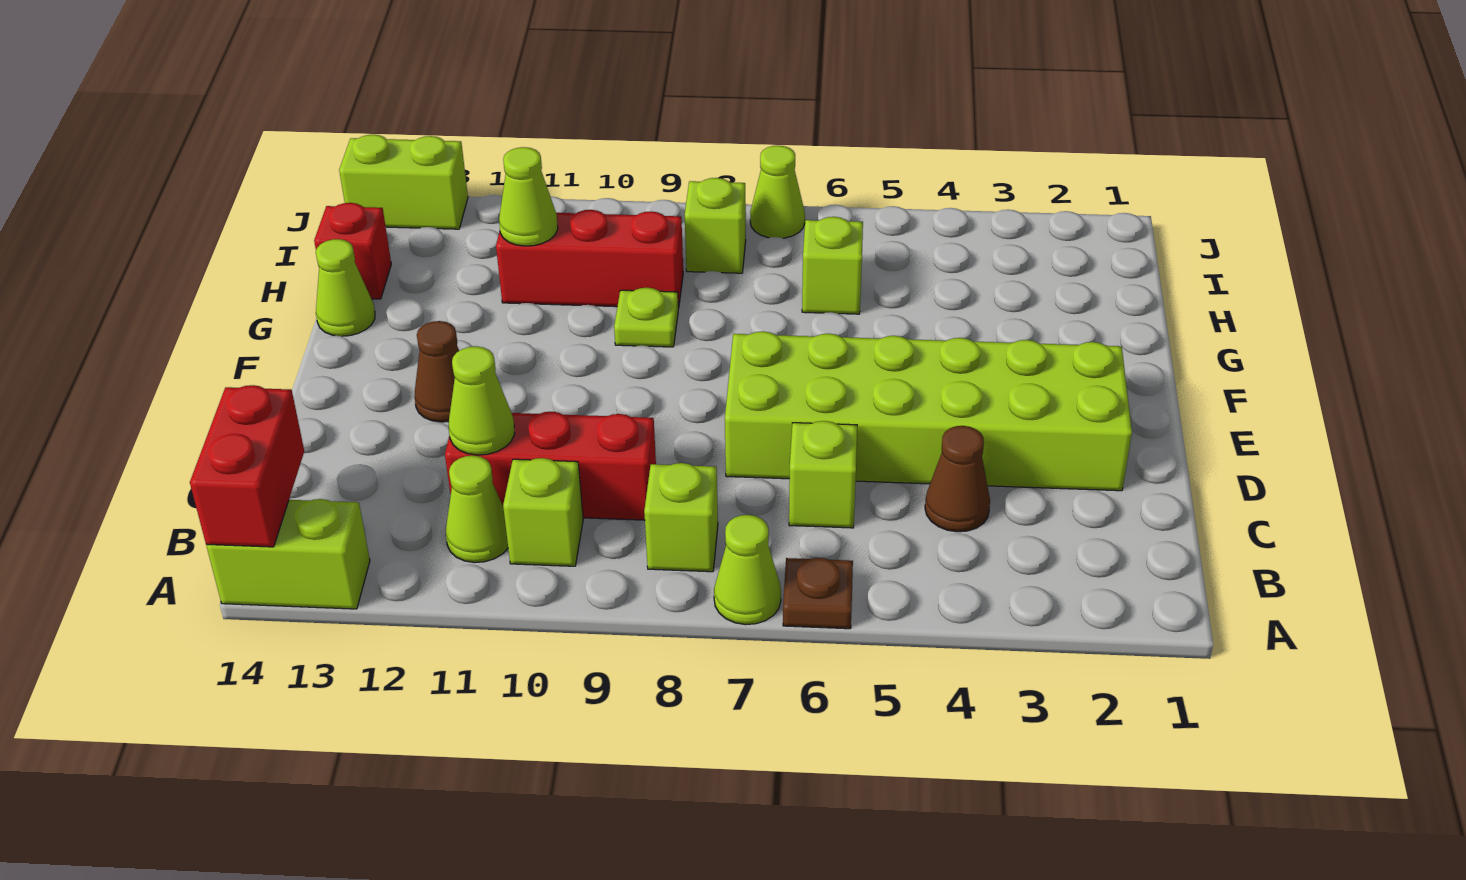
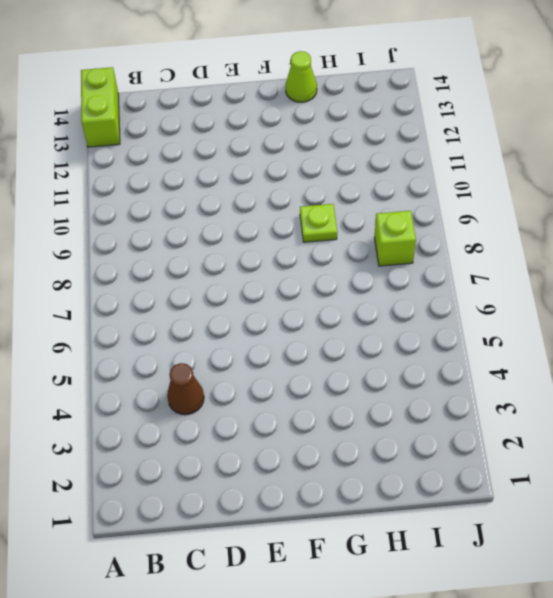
none -> brown plate A6 level 1
none -> lime cone A7 level 1
none -> lime brick B8 level 1

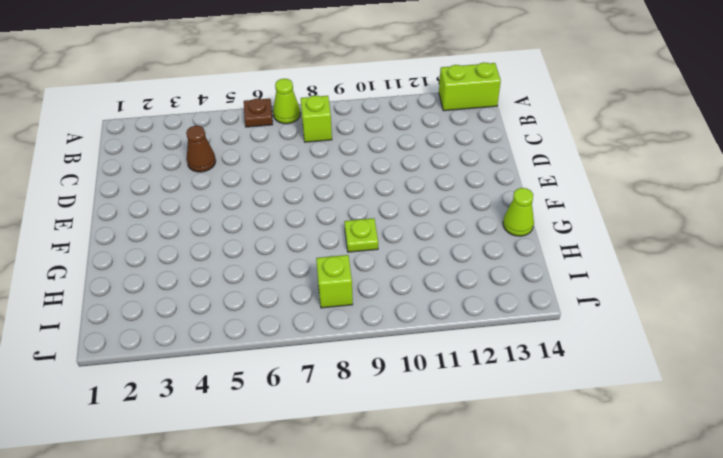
none -> lime brick B10 level 1
none -> lime cone B11 level 1
none -> lime brick C6 level 1

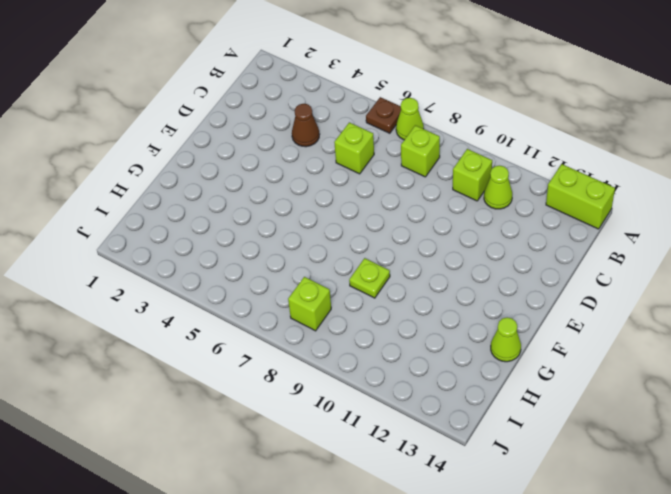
none -> red brick C9:C11 level 1
none -> lime brick D2:E7 level 1
none -> brown cone E12 level 1

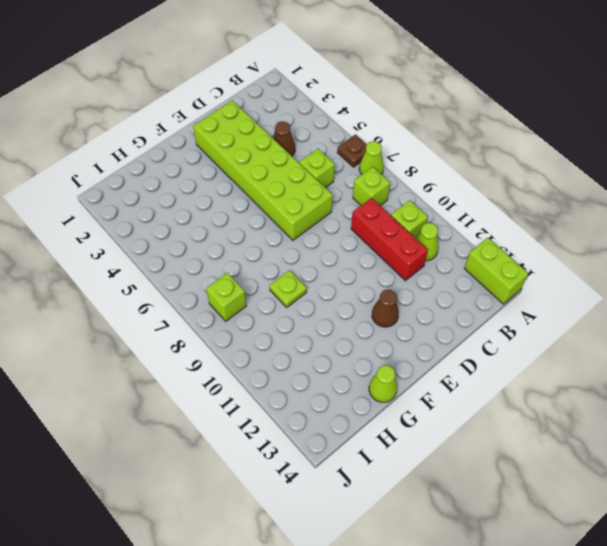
none -> lime brick H6 level 1
none -> red brick H9:H11 level 1
none -> red brick H14 level 1

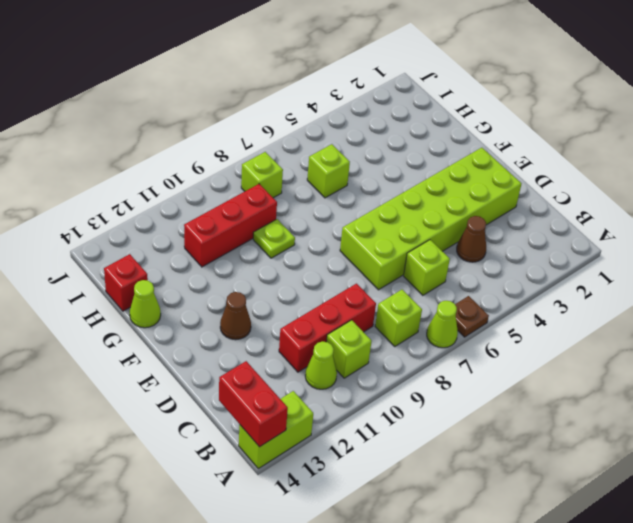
none -> lime cone J7 level 1
none -> lime brick J13:J14 level 1
none -> lime cone C11 level 2

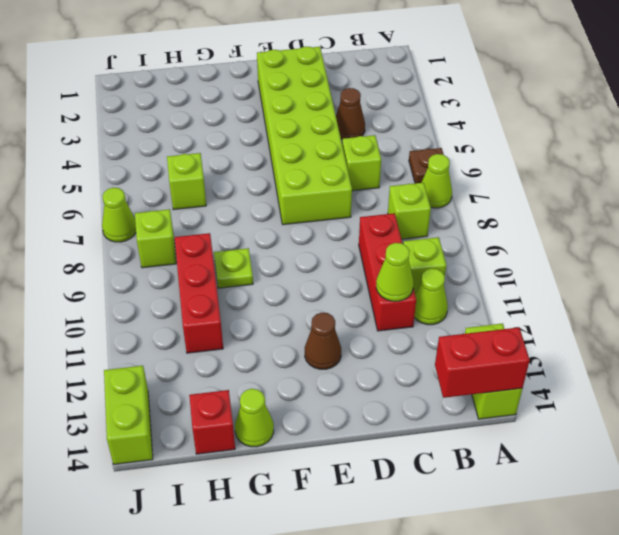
none -> lime cone H11 level 2

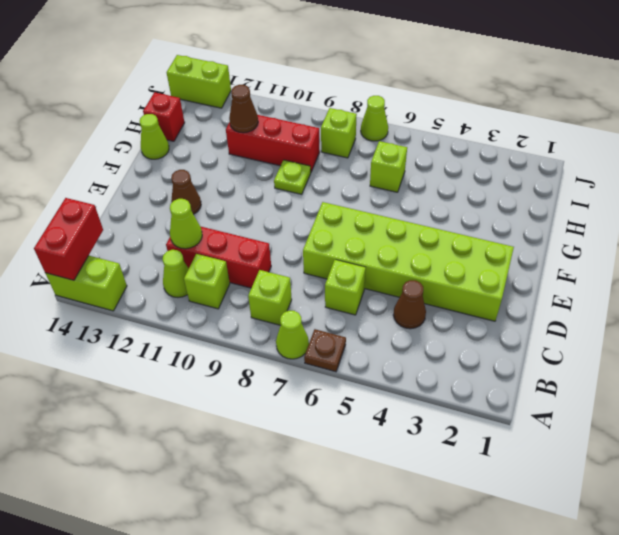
brown cone H11 level 2 -> lime cone H11 level 2

